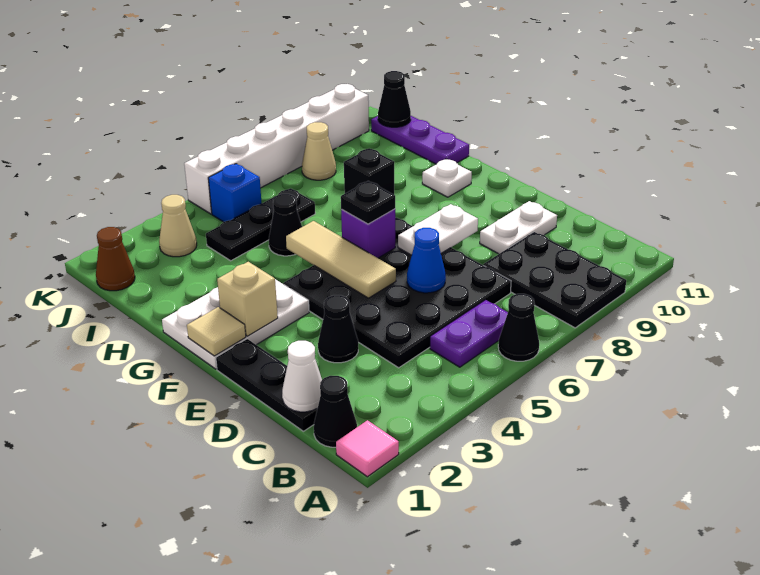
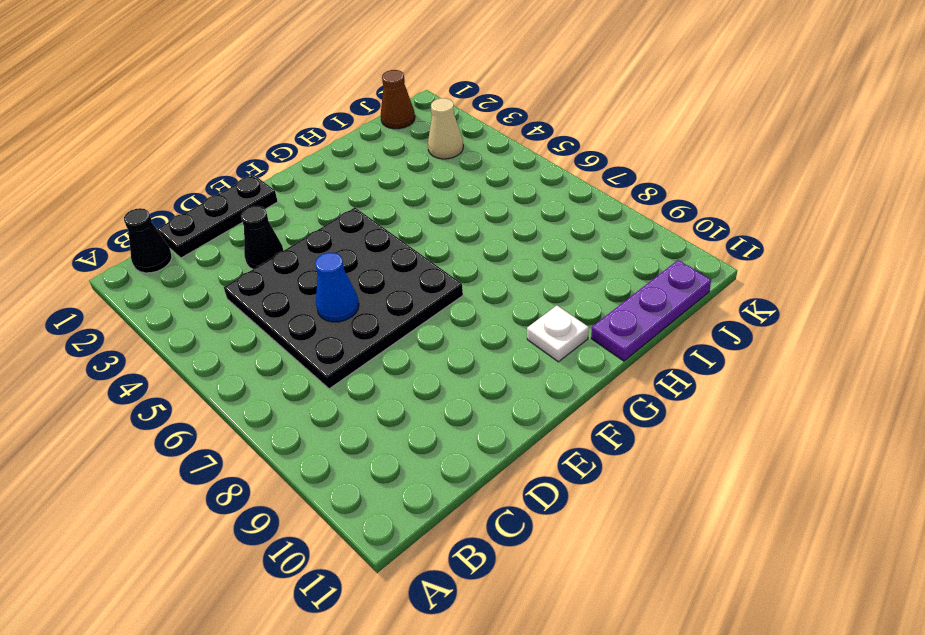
none -> pink tile A1 level 1
none -> black cone A6 level 1
none -> black plate A8:C9 level 1

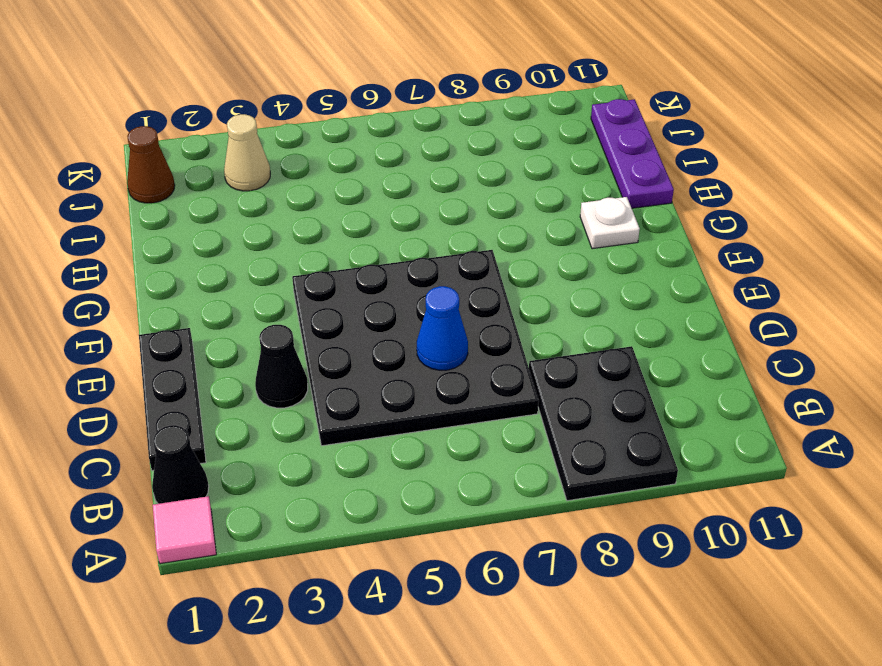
none -> black cone A6 level 1
none -> purple plate B5:B6 level 1
none -> white plate D9:D10 level 1

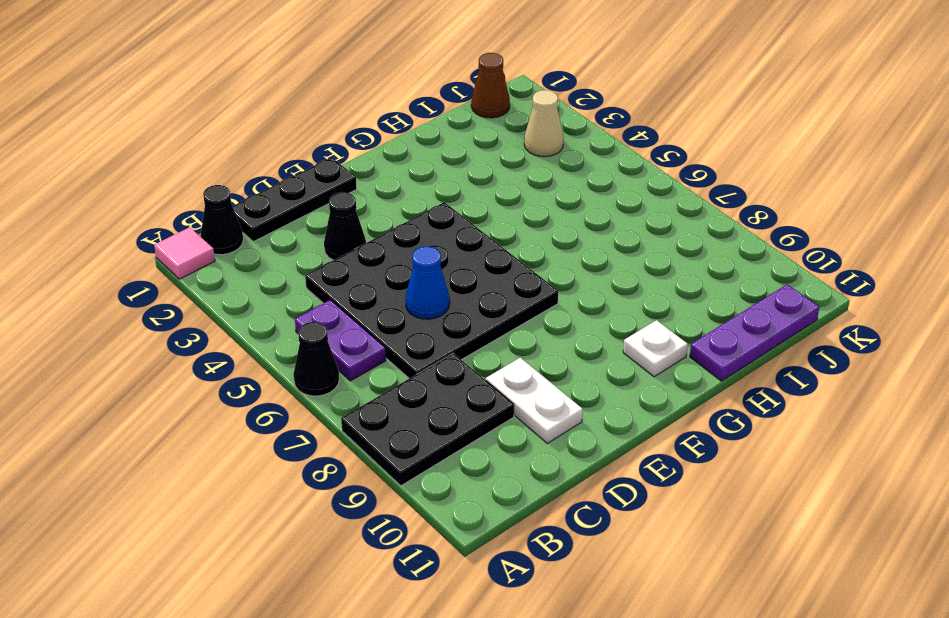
none -> white plate F1:G3 level 1
none -> black cone H5 level 1
none -> black brick H8 level 1

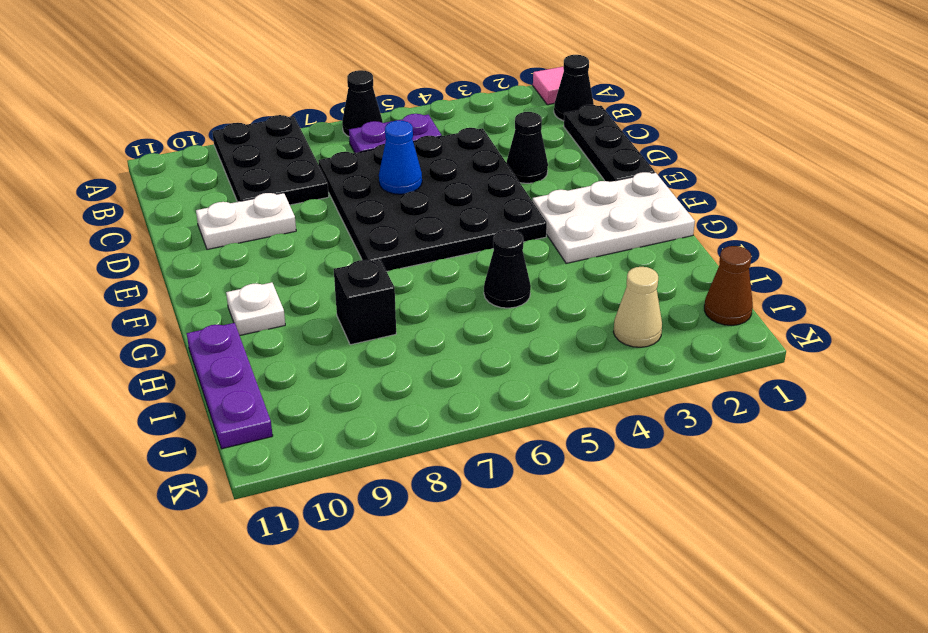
none -> black plate I4:I6 level 1
none -> blue brick J5 level 1
none -> tan cone J8 level 1

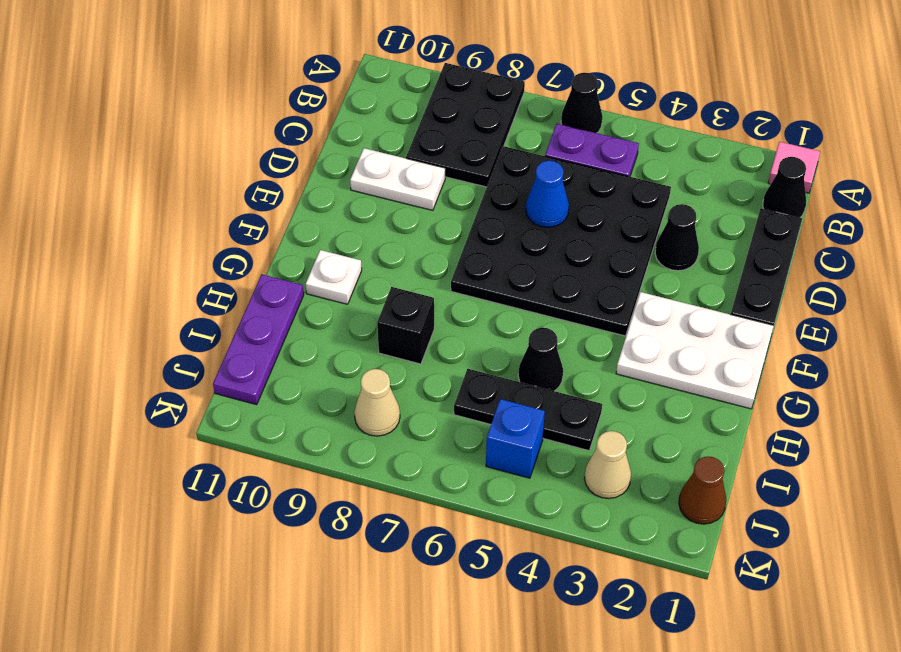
none -> white brick K5:K10 level 1
none -> white cone C1 level 2
none -> tan tile E5:G5 level 2

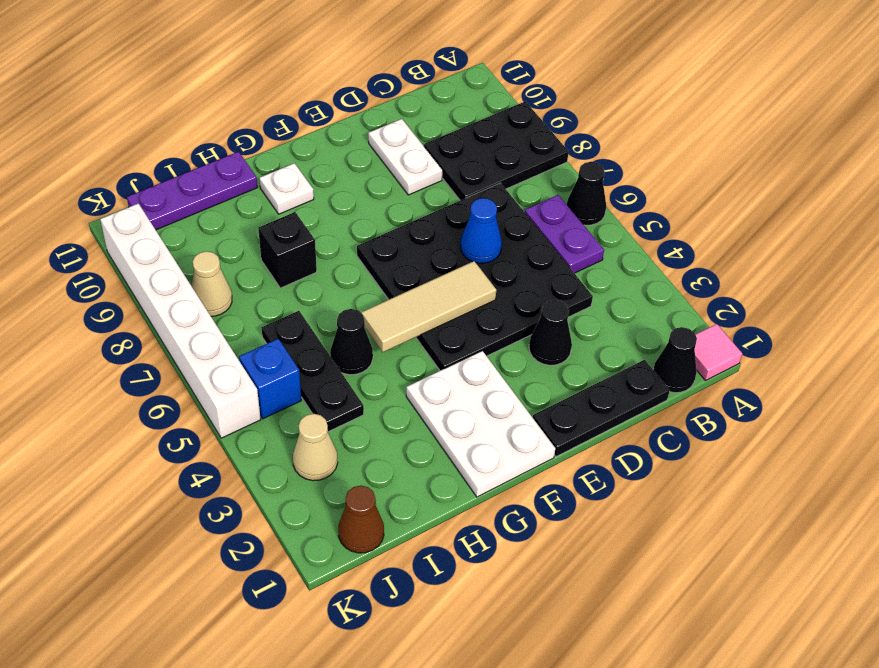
none -> white cone C1 level 2
none -> white plate E7:E8 level 2
none -> tan tile F1 level 2

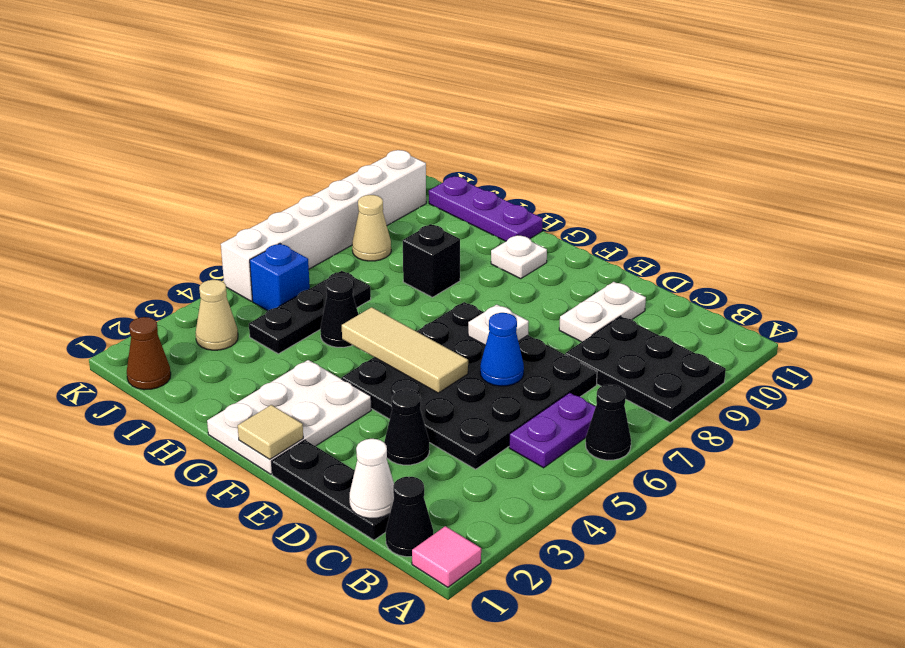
white plate E7 level 2 -> white plate E7:E8 level 2
none -> tan brick F2 level 2
none -> purple brick F6 level 2
none -> black cone J11 level 2

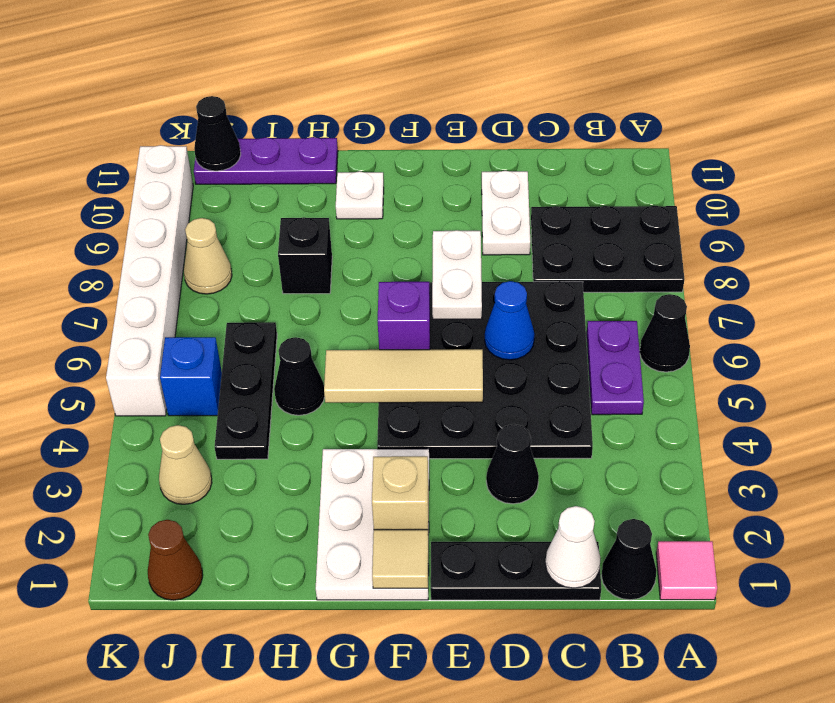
none -> black plate F6 level 3

